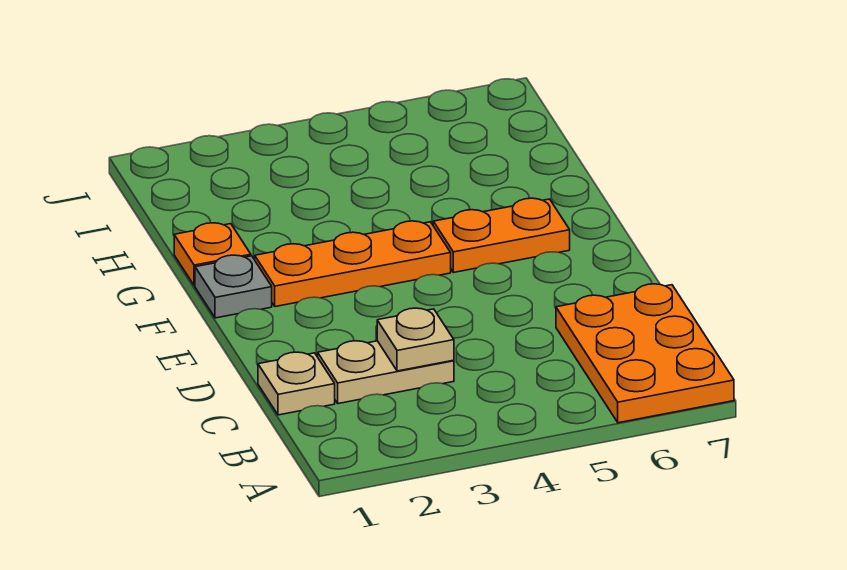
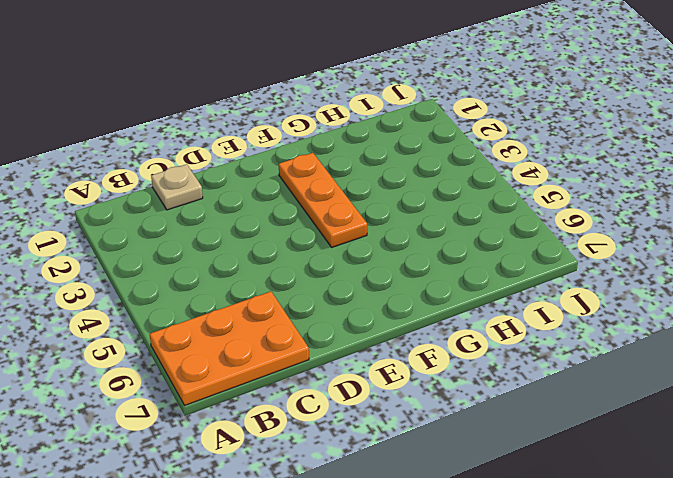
none -> tan plate C2:C3 level 1
none -> grey plate F1 level 1

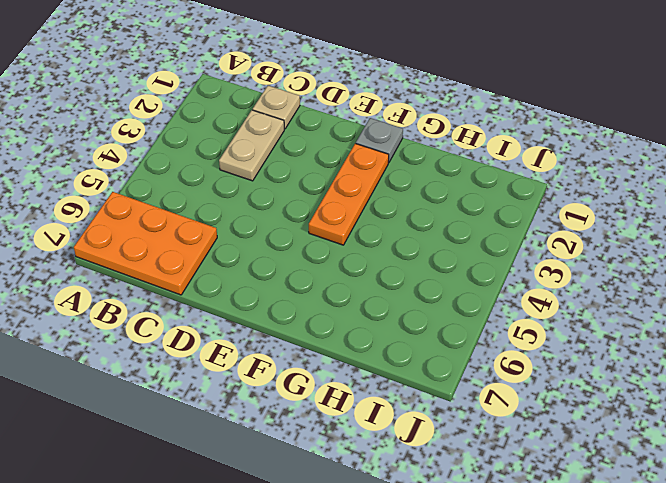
none -> orange plate F5:F6 level 1
none -> orange plate G1 level 1

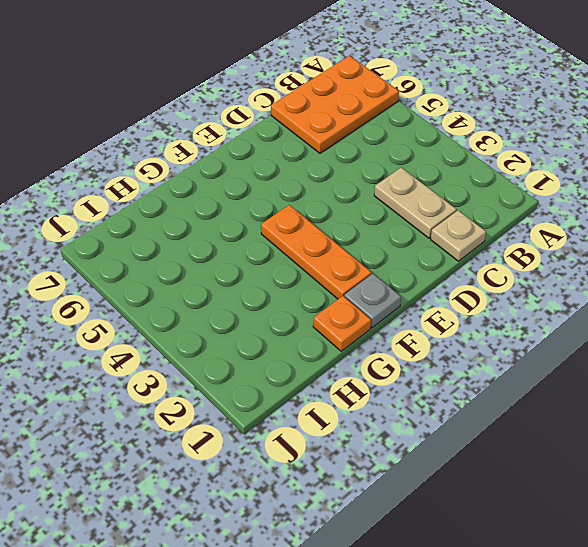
none -> orange plate F5:F6 level 1
none -> tan plate C3 level 2

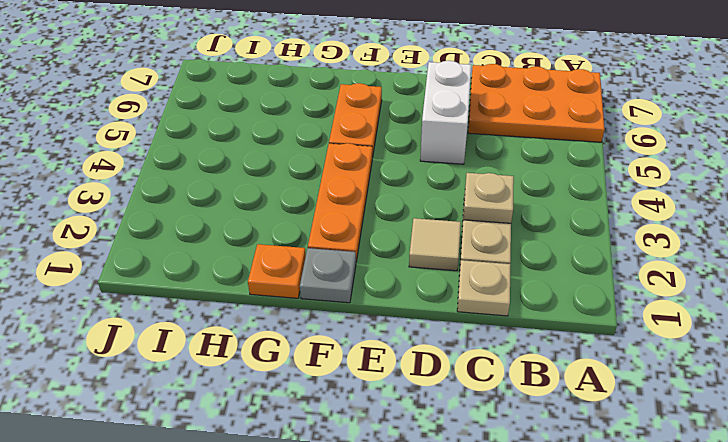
tan tile D2 level 1 -> none
white brick D5:D6 level 1 -> none

